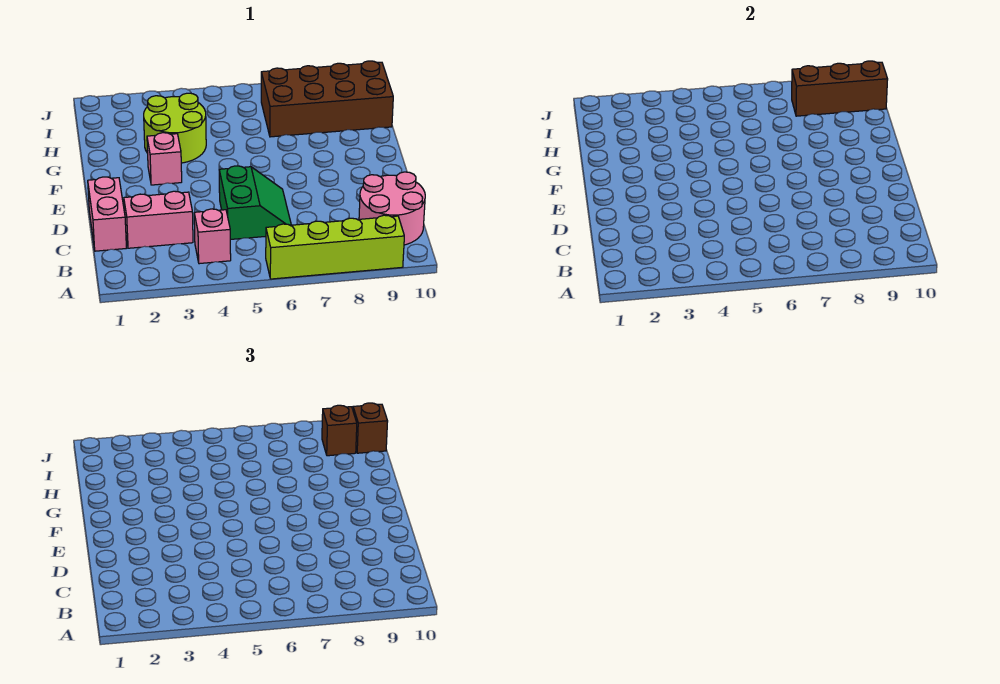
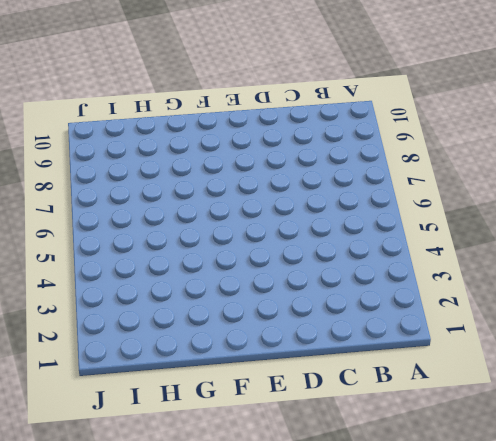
none -> lime brick A6:A9 level 1
none -> pink brick B4 level 1
none -> pink round brick B9:C10 level 1

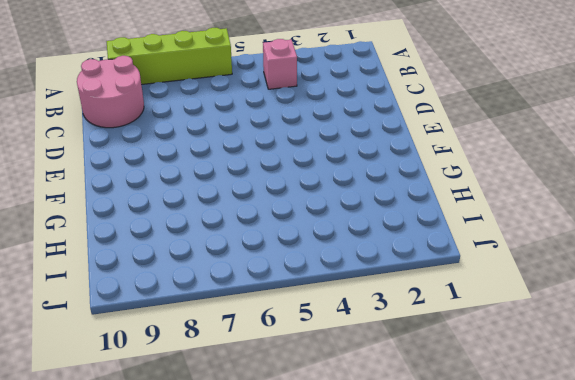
none -> pink brick C1:D1 level 1
none -> pink brick C2:C3 level 1
none -> green slope C5:D6 level 1 top 5

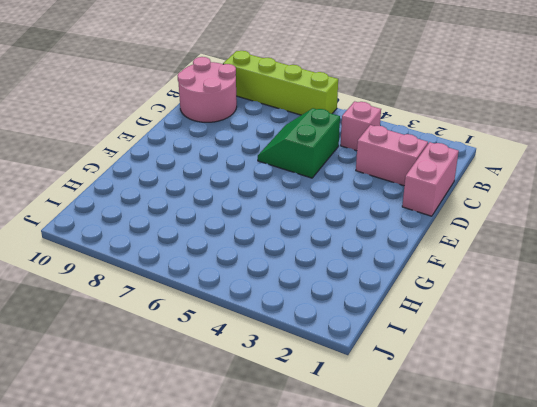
none -> pink brick F3 level 1
none -> lime round brick G3:H4 level 1
none -> brown brick H7:I10 level 1

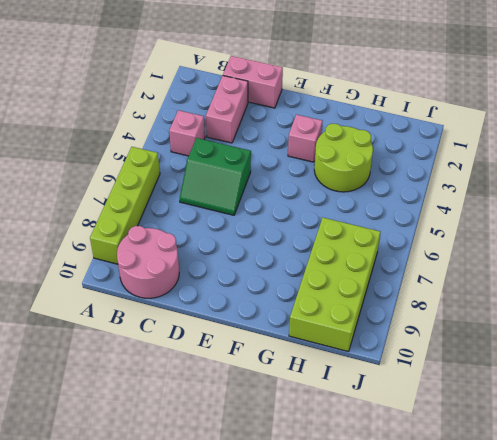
lime brick H7:I10 level 1 -> brown brick H7:I10 level 1
none -> brown brick I8:I10 level 2
none -> brown brick I9 level 3
none -> brown brick I10 level 3

